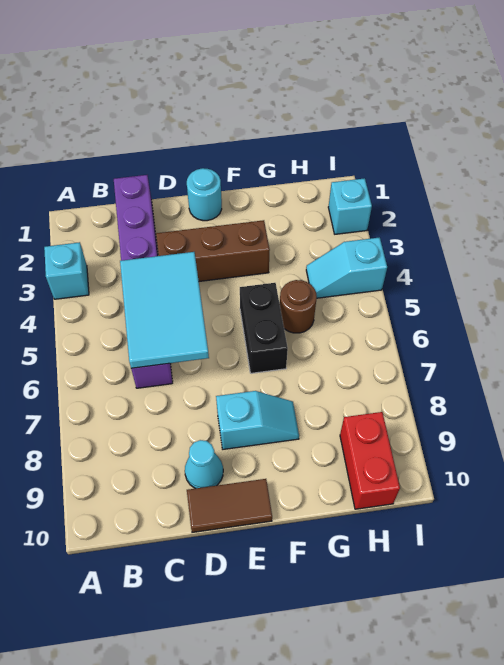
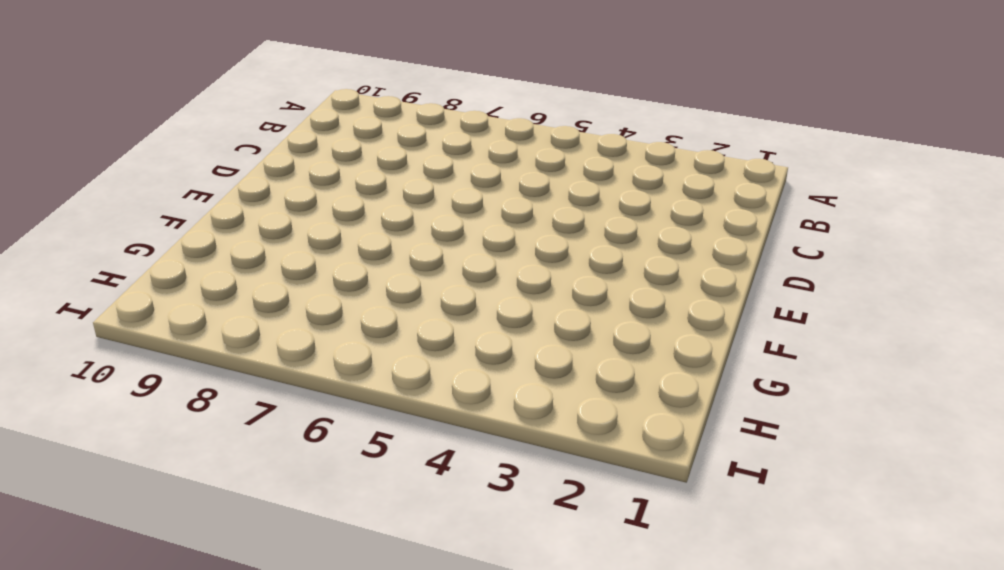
none -> cyan brick A3 level 1
none -> purple brick C1:C6 level 1
none -> brown brick D3:F3 level 1

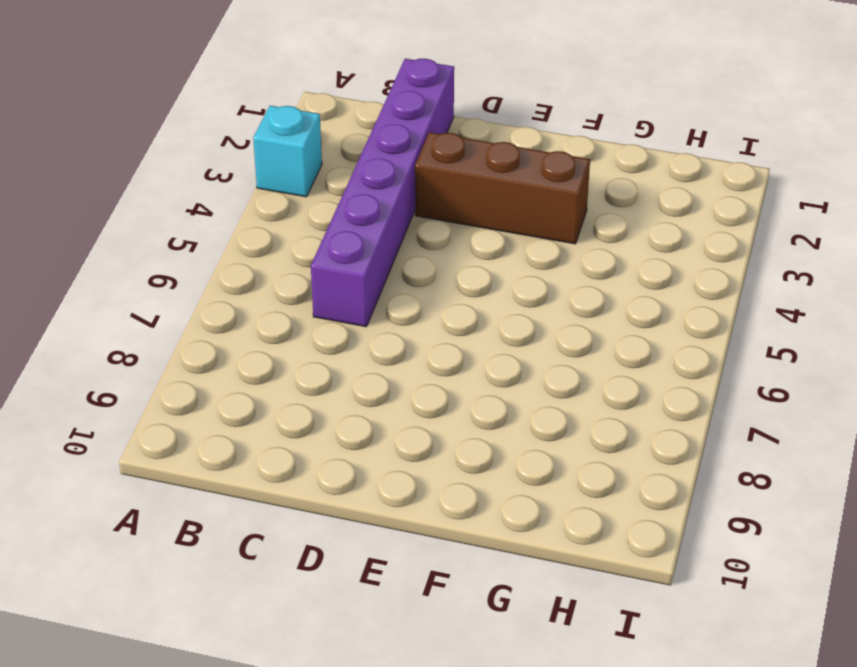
none -> cyan cone D9 level 1
none -> brown tile D10:E10 level 1
none -> cyan round brick E1 level 1

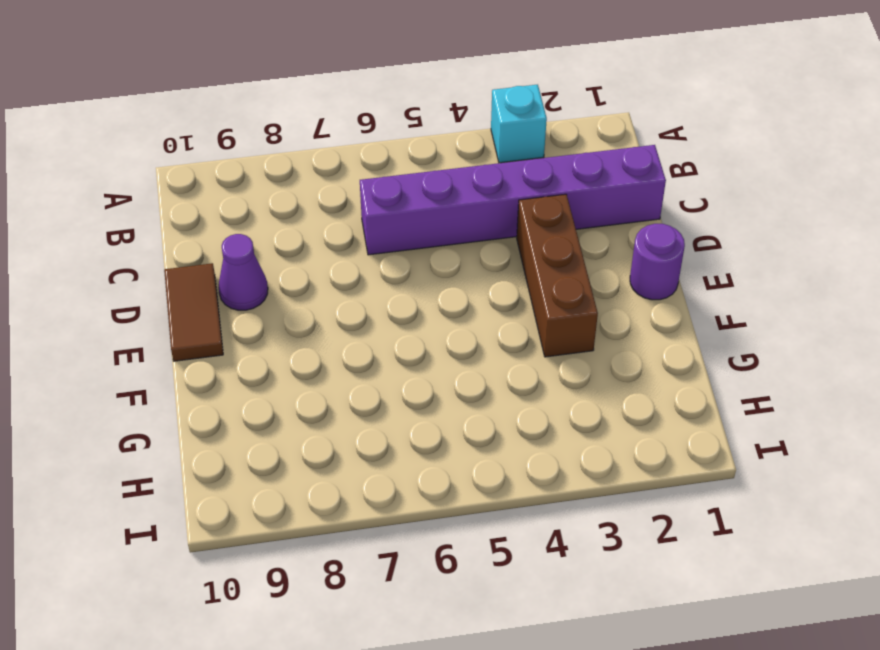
purple cone D9 level 1 -> cyan cone D9 level 1
purple round brick E1 level 1 -> cyan round brick E1 level 1
none -> cyan slope E8:F8 level 1 top E
none -> black brick F5:F6 level 1
none -> brown round brick G5 level 1

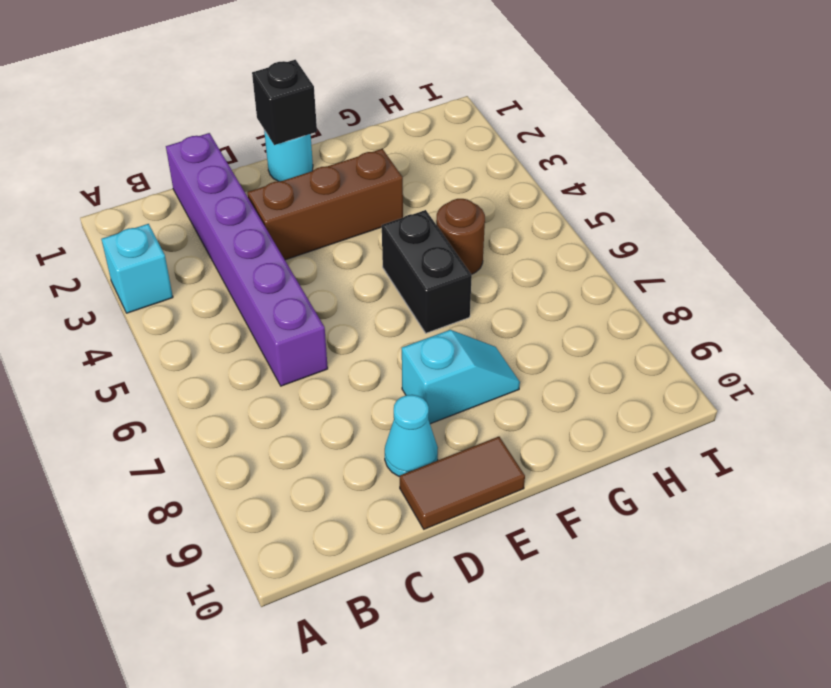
black brick E1 level 2 -> none
none -> cyan slope H4:I4 level 1 top I
none -> red brick H9:H10 level 1
none -> cyan brick I2 level 1

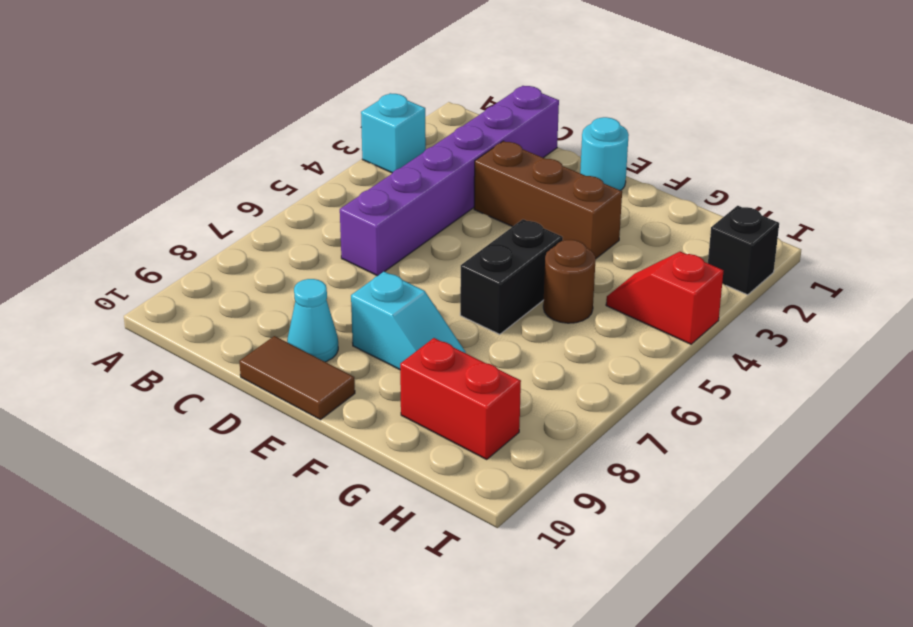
red brick G9:H9 level 1 -> red brick H9:H10 level 1
red slope H4:I4 level 1 top I -> cyan slope H4:I4 level 1 top I
black brick I2 level 1 -> cyan brick I2 level 1
none -> cyan tile C4:D6 level 2

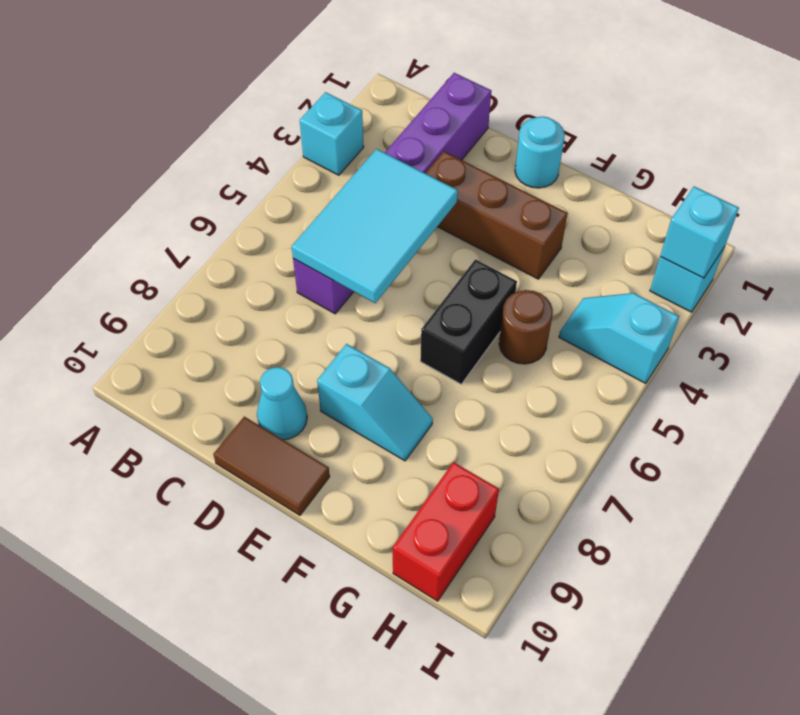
cyan brick I2 level 2 -> none

